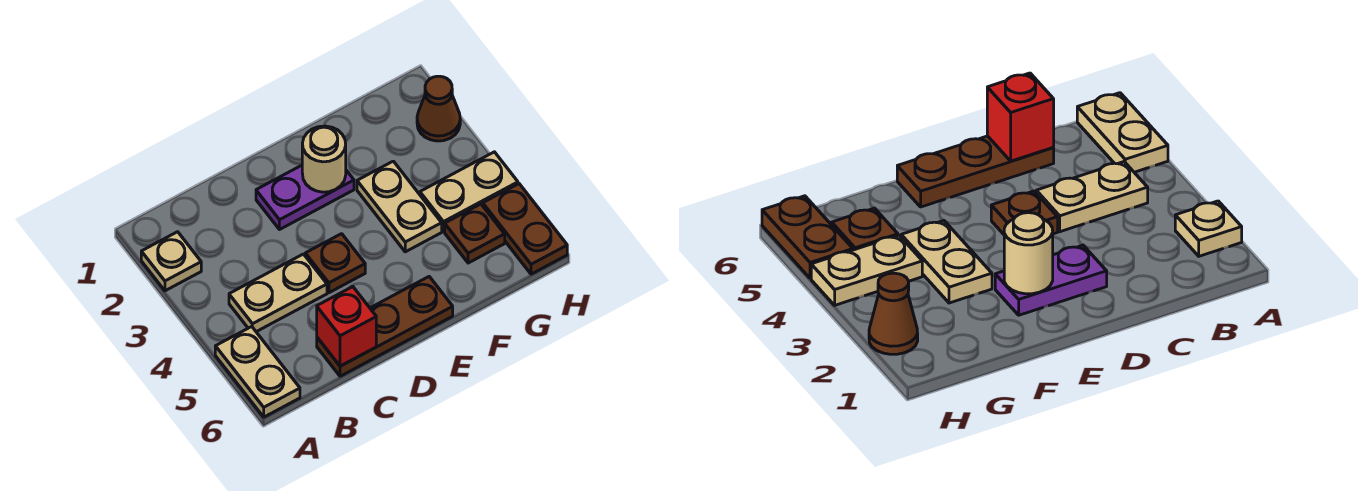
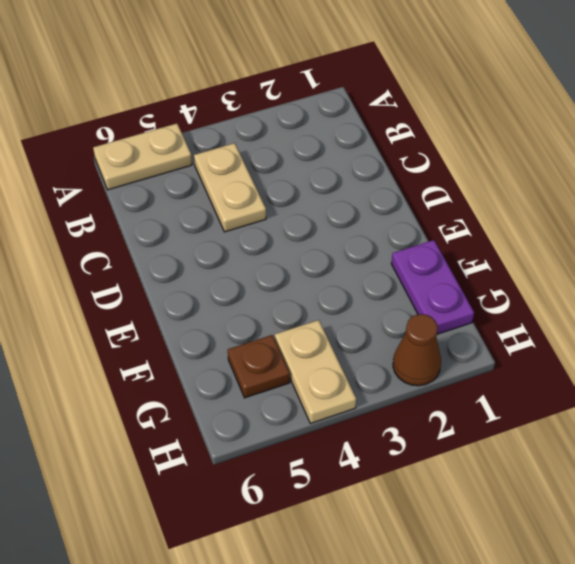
purple plate F1:G1 level 1 -> purple plate D2:E2 level 1
none -> tan plate A2 level 1
none -> brown plate C6:E6 level 1
none -> brown plate D4 level 1

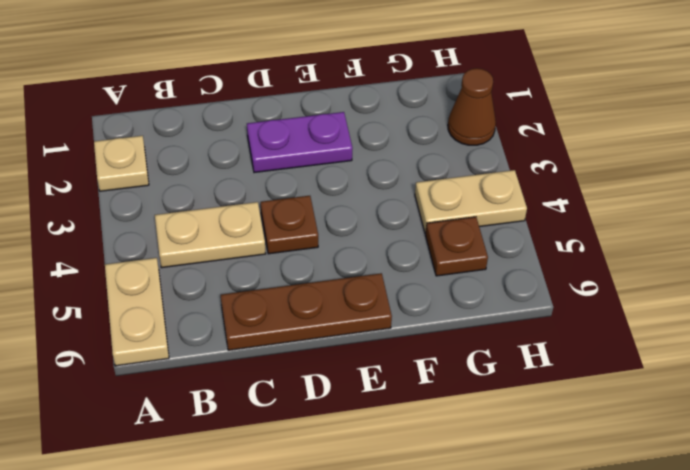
none -> tan plate F3:F4 level 1
none -> brown plate H5:H6 level 1
none -> red brick C6 level 2

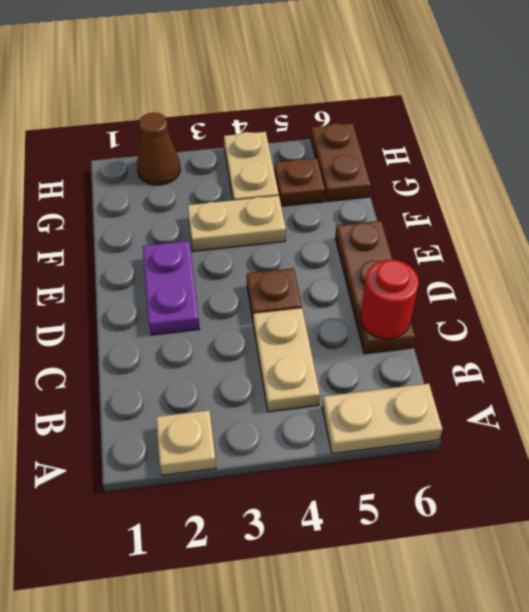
red round brick C6 level 2 -> red brick C6 level 2
brown plate G6:H6 level 1 -> brown plate H5:H6 level 1
none -> tan round brick E2 level 2

